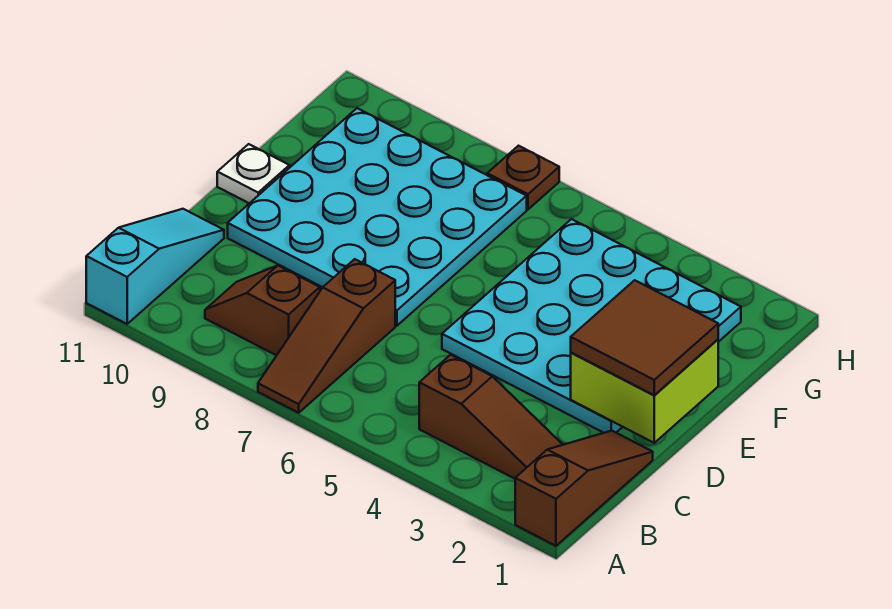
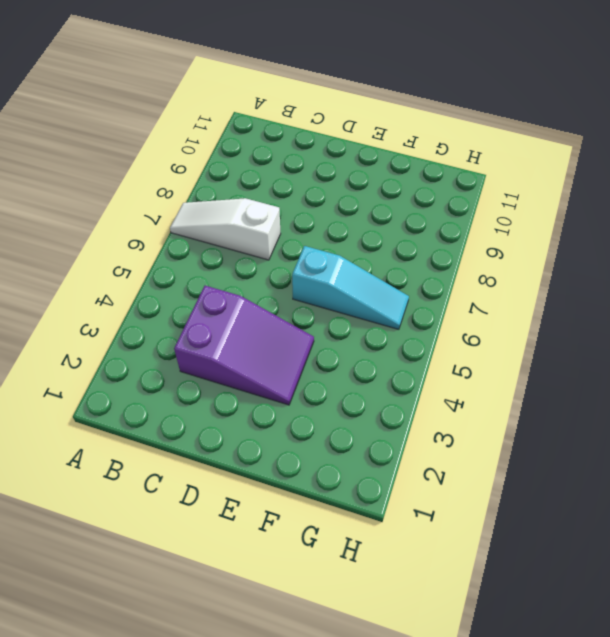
white slope A7:C7 level 1 top C -> brown slope A7:C7 level 1 top C
purple slope C3:E4 level 1 top C -> cyan plate D2:G5 level 1
cyan slope E6:G6 level 1 top E -> cyan slope A11:C11 level 1 top A
none -> brown slope A1:C1 level 1 top A
none -> brown slope B2:B4 level 1 top 4

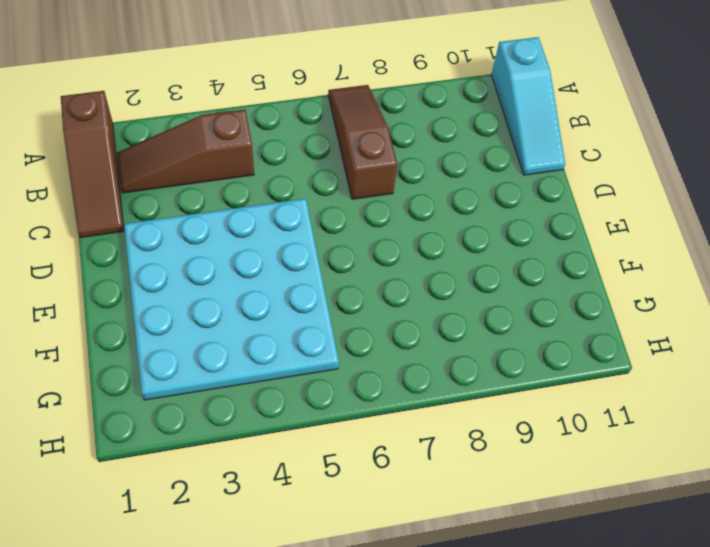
none -> brown slope B8:B9 level 1 top 8
none -> cyan plate D7:G10 level 1

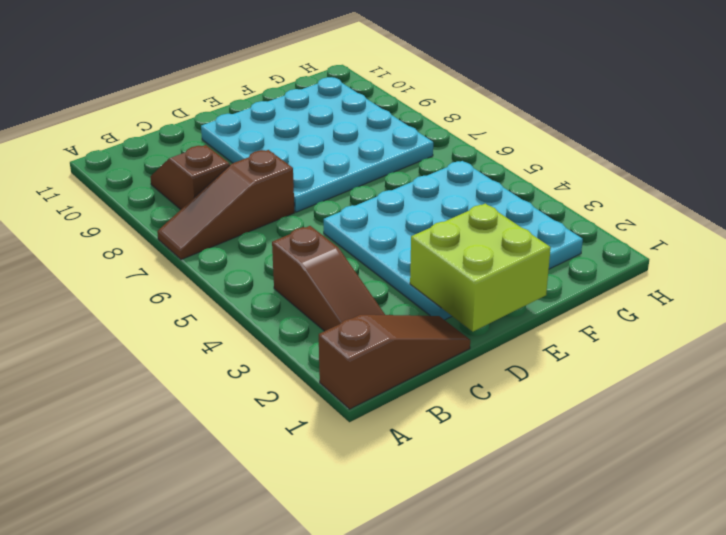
none -> cyan slope A11:C11 level 1 top A
none -> white plate E11 level 1

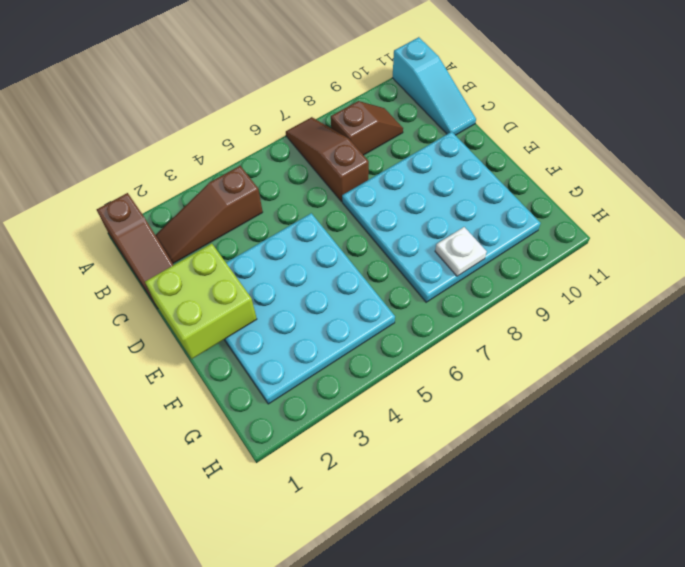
white plate G8 level 2 -> white plate E11 level 1
none -> brown plate H7 level 1
none -> brown tile D1:E2 level 3

